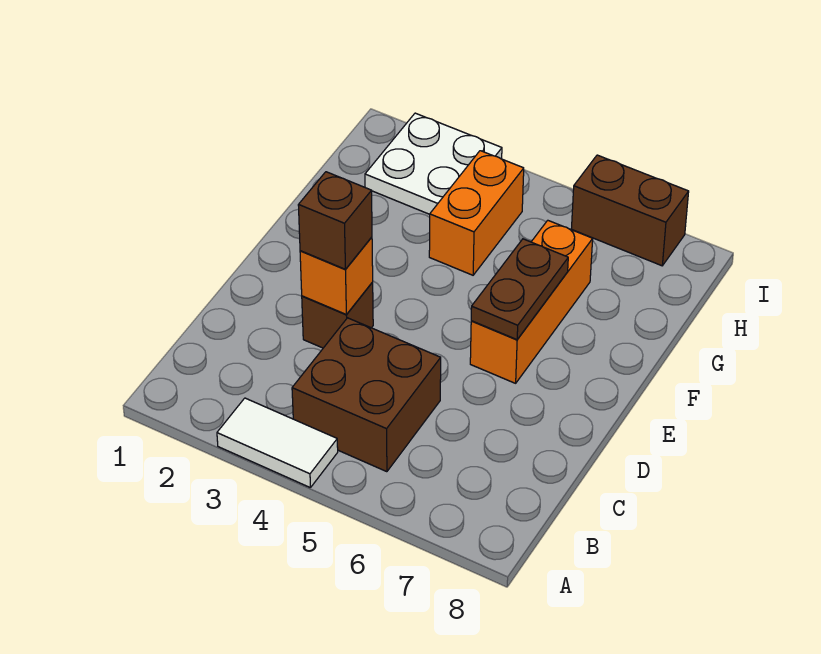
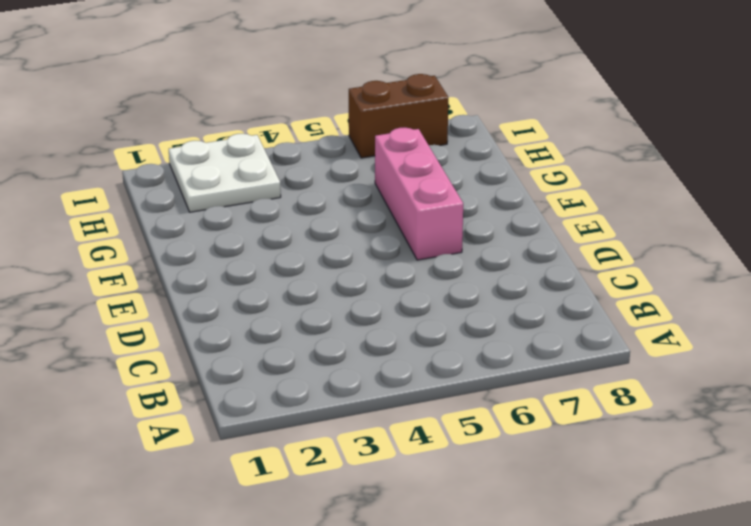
pink brick E6:G6 level 1 -> orange brick E6:G6 level 1
none -> white tile A3:A4 level 1
none -> brown brick B4:C5 level 1

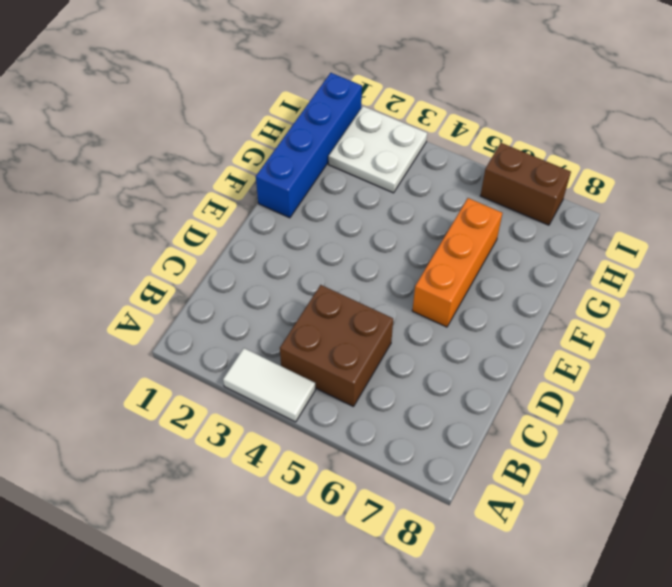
blue brick F1:I1 level 1 -> none
none -> brown brick D3 level 1
none -> orange brick G4:H4 level 1

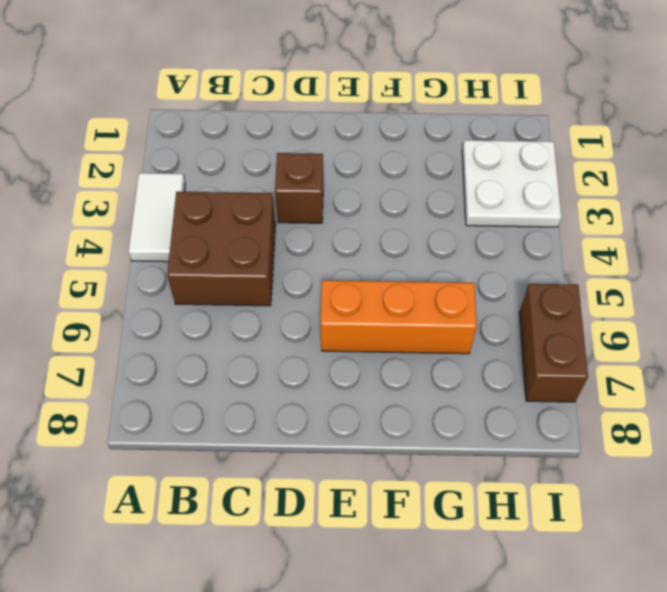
none -> orange brick G4:H4 level 1
none -> orange brick D3 level 2

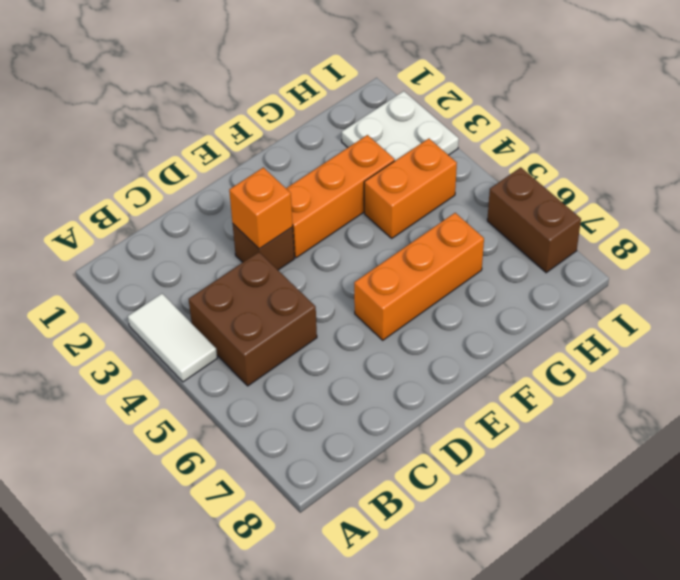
orange brick E3:G3 level 1 -> none
none -> brown plate E6:F6 level 2
none -> brown brick D3 level 3

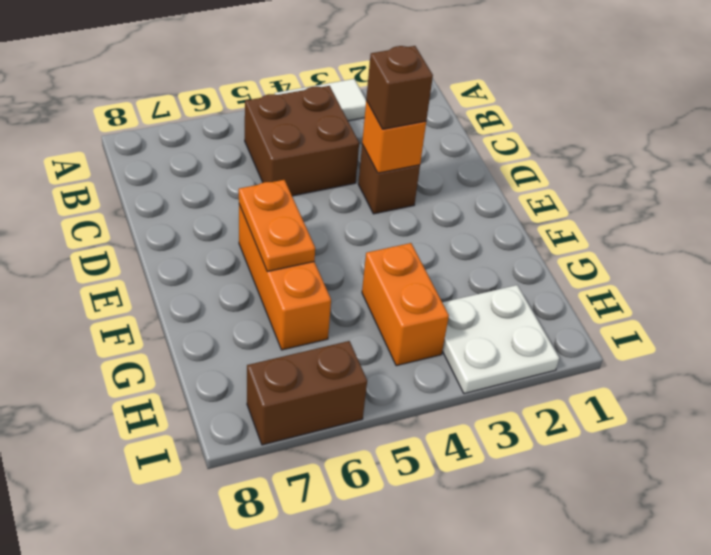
orange plate E6:F6 level 2 -> brown plate E6:F6 level 2

